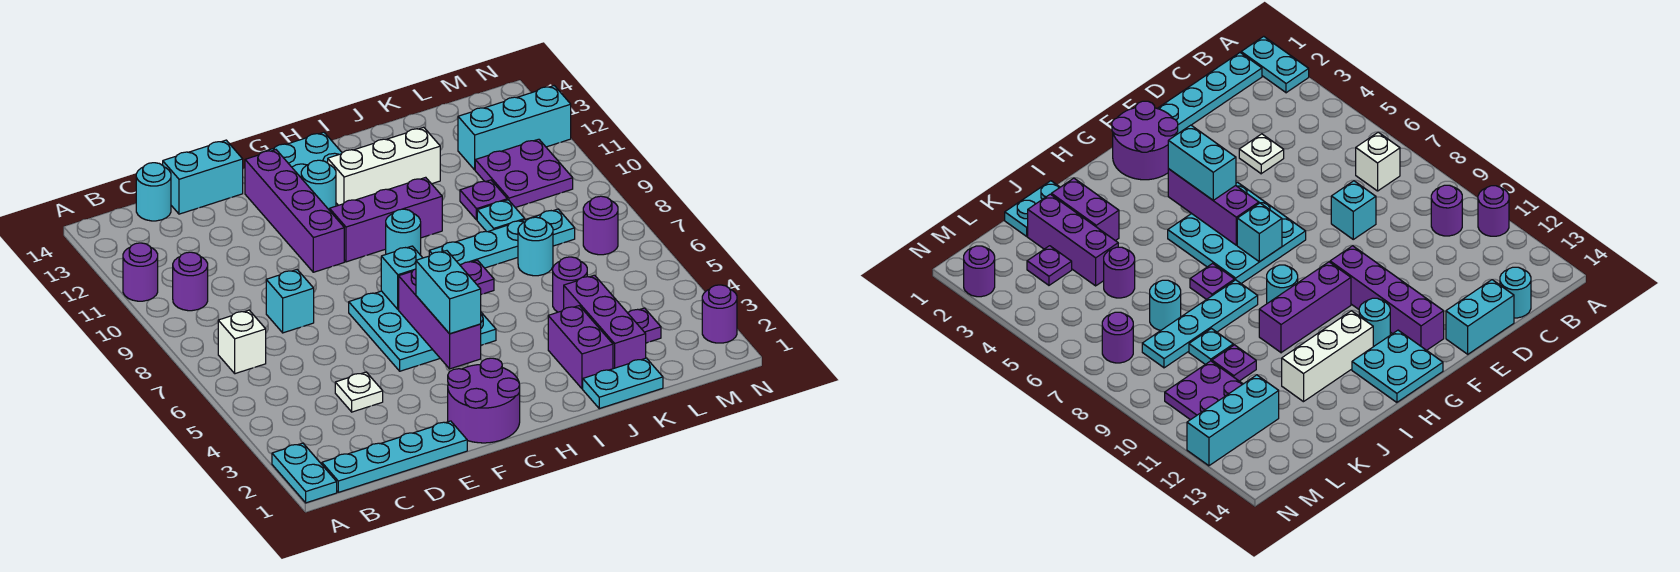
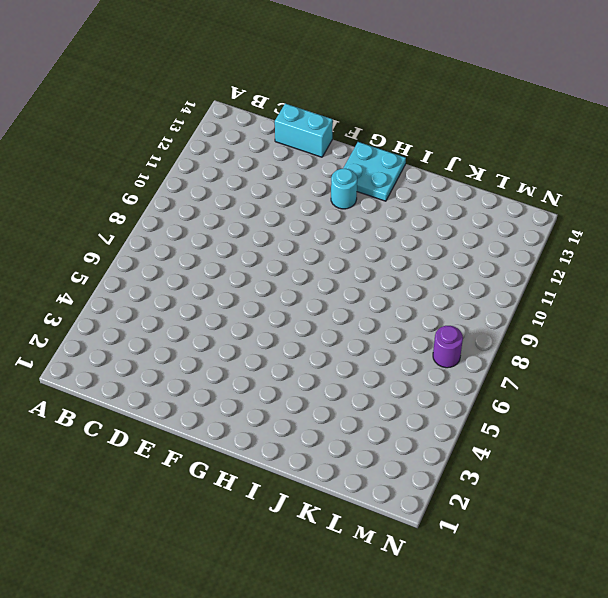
none -> cyan plate A1:A2 level 1
none -> purple round brick A11 level 1
none -> cyan plate B1:E1 level 1
none -> white brick B7 level 1

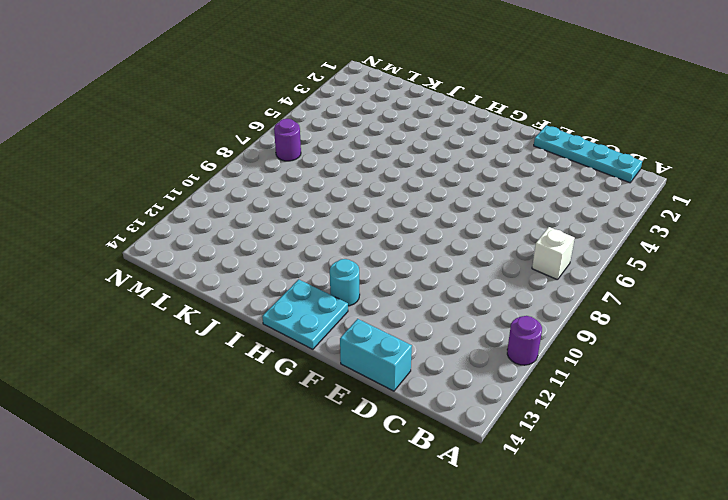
none -> cyan plate A1:A2 level 1
none -> purple round brick B10 level 1
none -> cyan round brick C14 level 1
none -> white plate D4 level 1

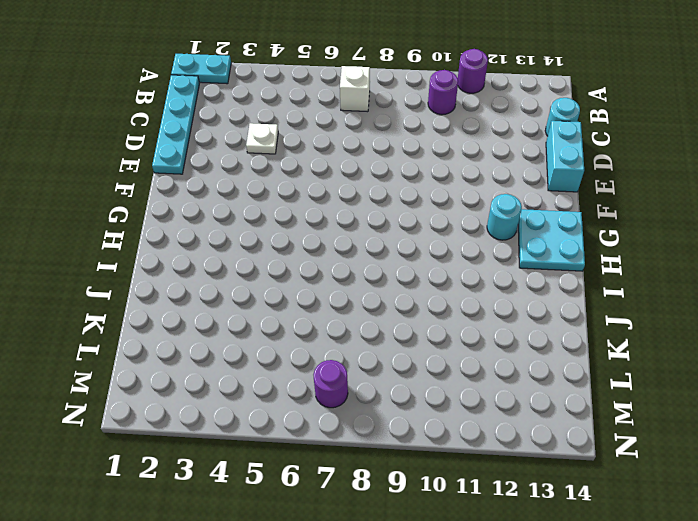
none -> cyan brick D8 level 1
none -> purple round brick F1:G2 level 1
none -> cyan plate F5:H7 level 1
none -> purple brick F10:F13 level 1

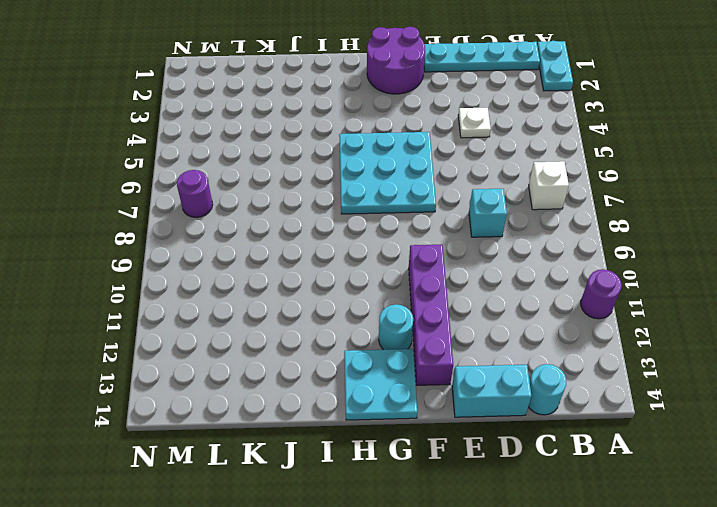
none -> purple round brick B10 level 1
none -> purple brick G10:I10 level 1
none -> cyan round brick H9 level 1
none -> white brick H12:J12 level 1

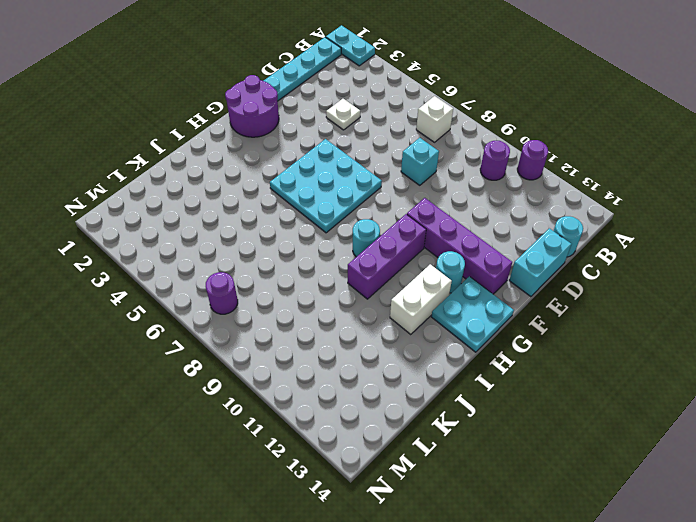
white brick H12:I12 level 1 -> white brick H12:J12 level 1
none -> purple plate I7 level 1
none -> cyan plate I8:L8 level 1
none -> cyan plate J1:K1 level 1
none -> purple brick J2:J3 level 1

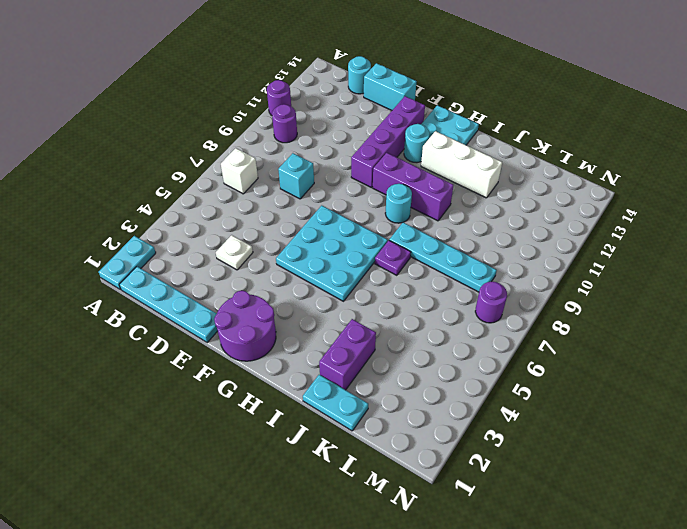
none -> purple brick K2:K4 level 1
none -> purple round brick K5 level 1
none -> cyan round brick K7 level 1
none -> cyan plate K9 level 1

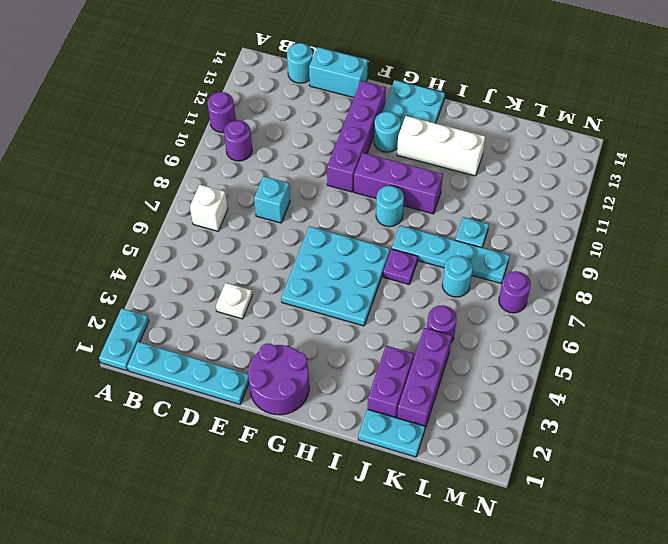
none -> purple plate K10 level 1
none -> purple plate L3 level 1
none -> purple plate L10:M11 level 1
none -> cyan brick L12:N12 level 1

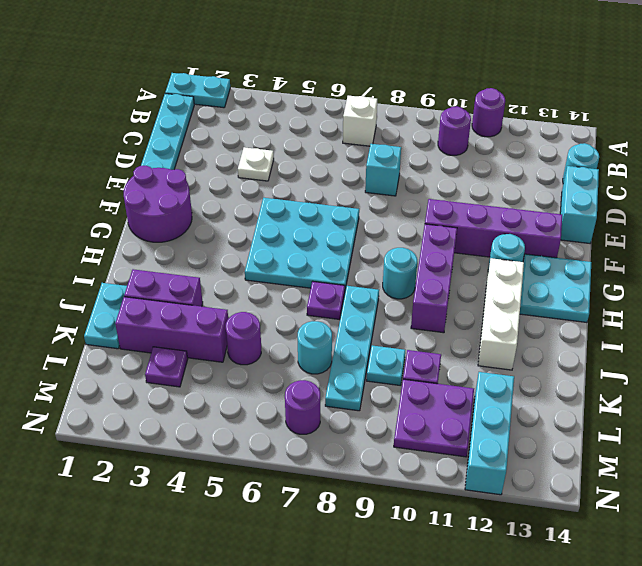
none -> purple round brick N2 level 1
none -> purple brick G4:G6 level 2
none -> cyan brick G7 level 2
none -> cyan brick G4:G5 level 3

